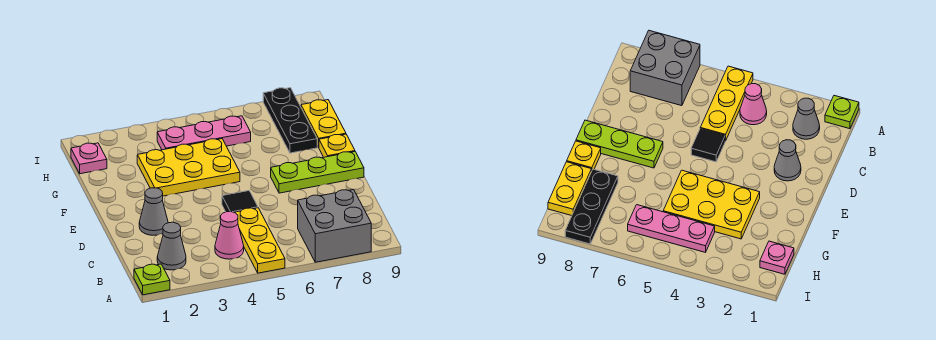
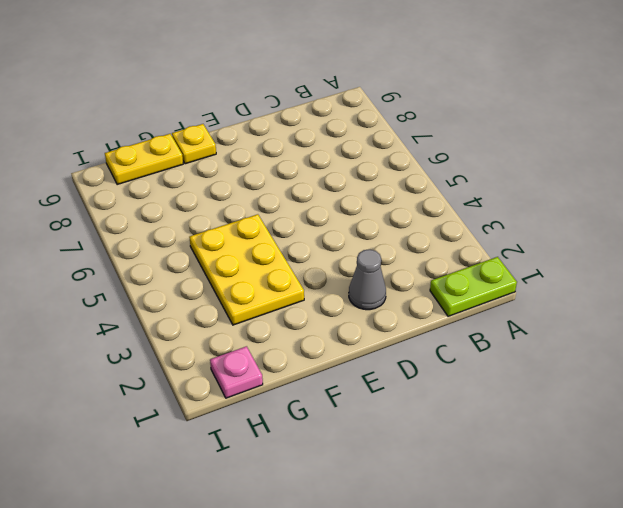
lime plate A1:B1 level 1 -> lime plate A1 level 1
none -> yellow plate A5:C5 level 1
none -> grey brick A7:B8 level 1
none -> grey cone B2 level 1

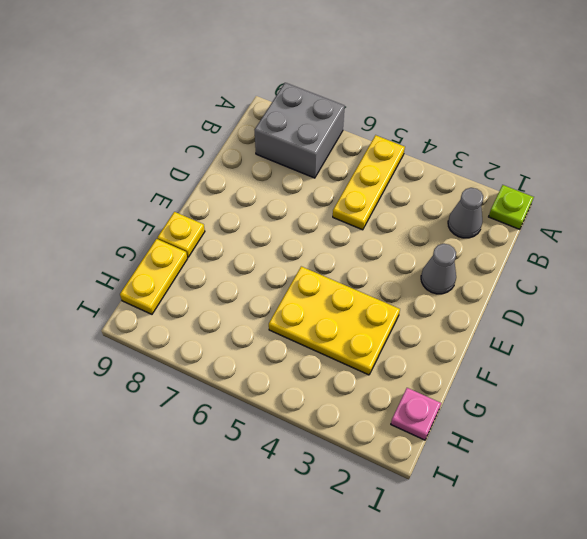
none -> pink cone B4 level 1
none -> black tile D5 level 1
none -> lime plate E7:E9 level 1

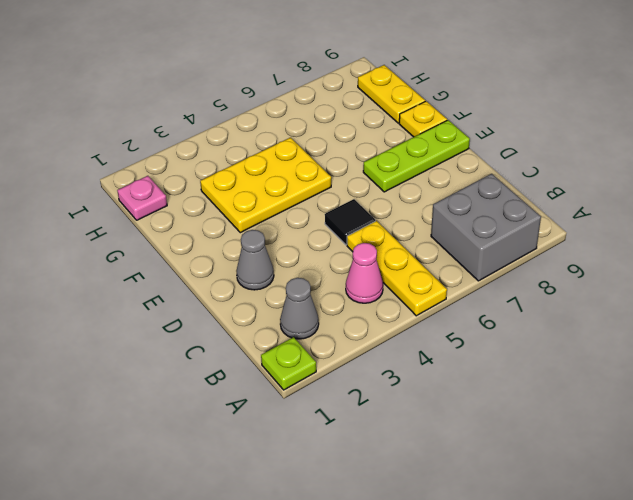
none -> black plate G8:I8 level 1
none -> pink plate H4:H6 level 1

